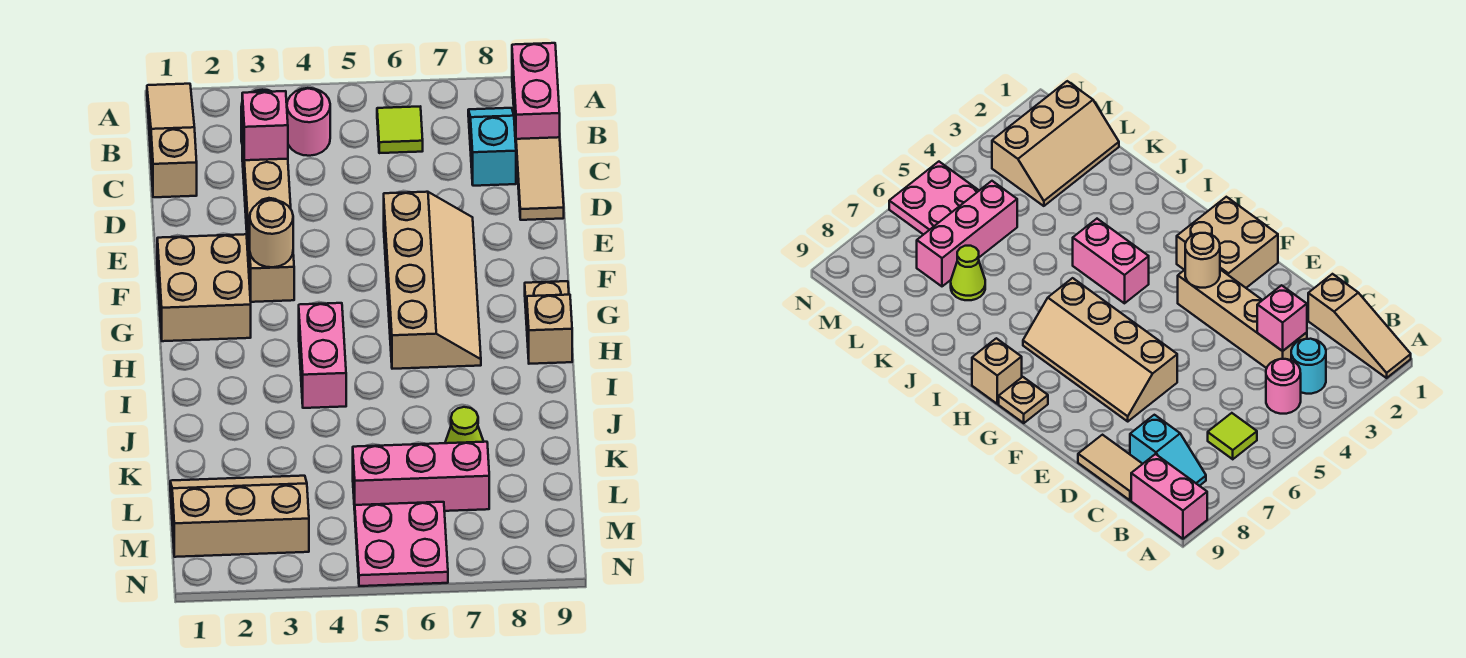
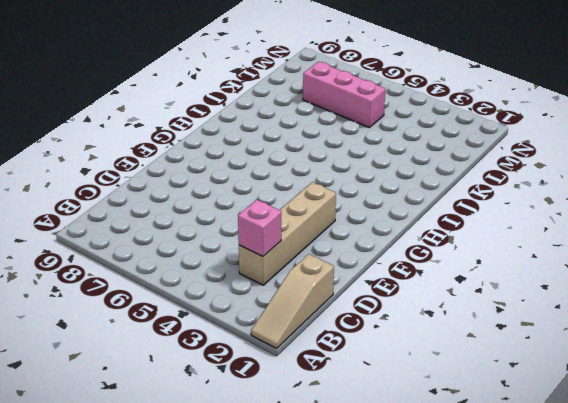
none -> pink brick A9:B9 level 1
none -> cyan round brick B3 level 1
none -> pink round brick B4 level 1

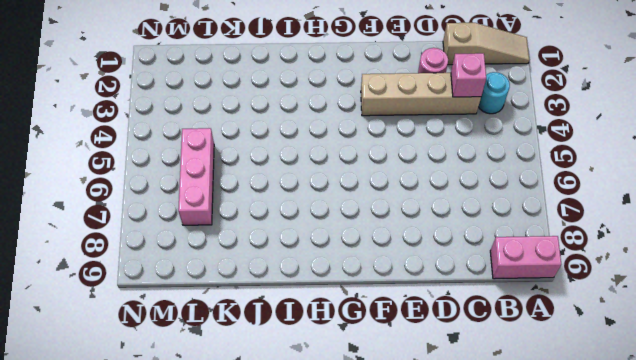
pink round brick D2 level 1 -> pink round brick B4 level 1
none -> lime tile B6 level 1
none -> cyan slope B8:C8 level 1 top C
none -> tan tile C9:D9 level 1

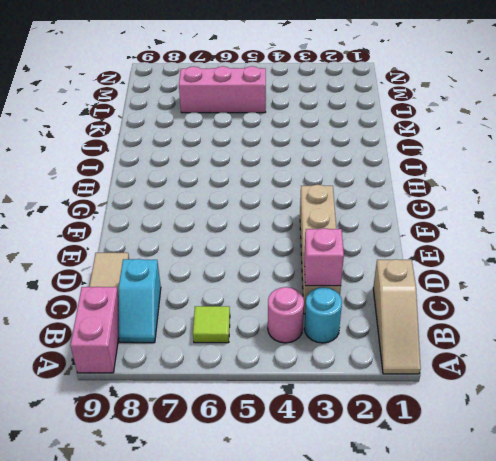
none -> tan slope E6:H7 level 1 top 6
none -> tan brick F1:G2 level 1
none -> tan plate G9 level 1

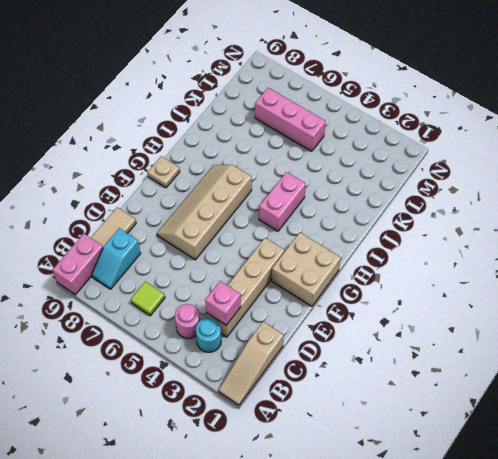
none -> tan brick H9 level 1
none -> lime cone K7 level 1
none -> tan slope L1:M3 level 1 top M

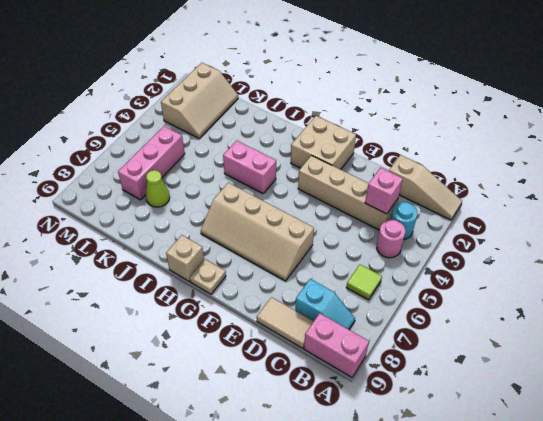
none -> pink plate M5:N6 level 1
none -> tan round brick F3 level 2

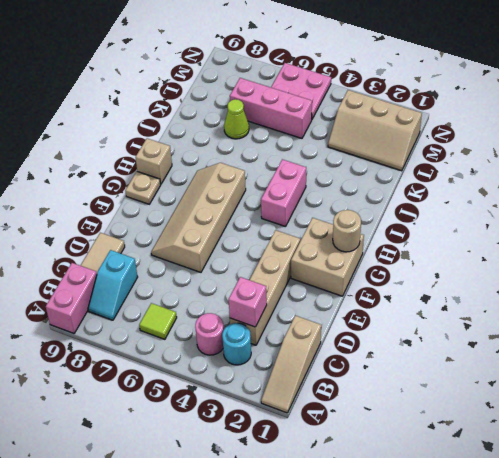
tan round brick G1 level 2 -> tan round brick F3 level 2

